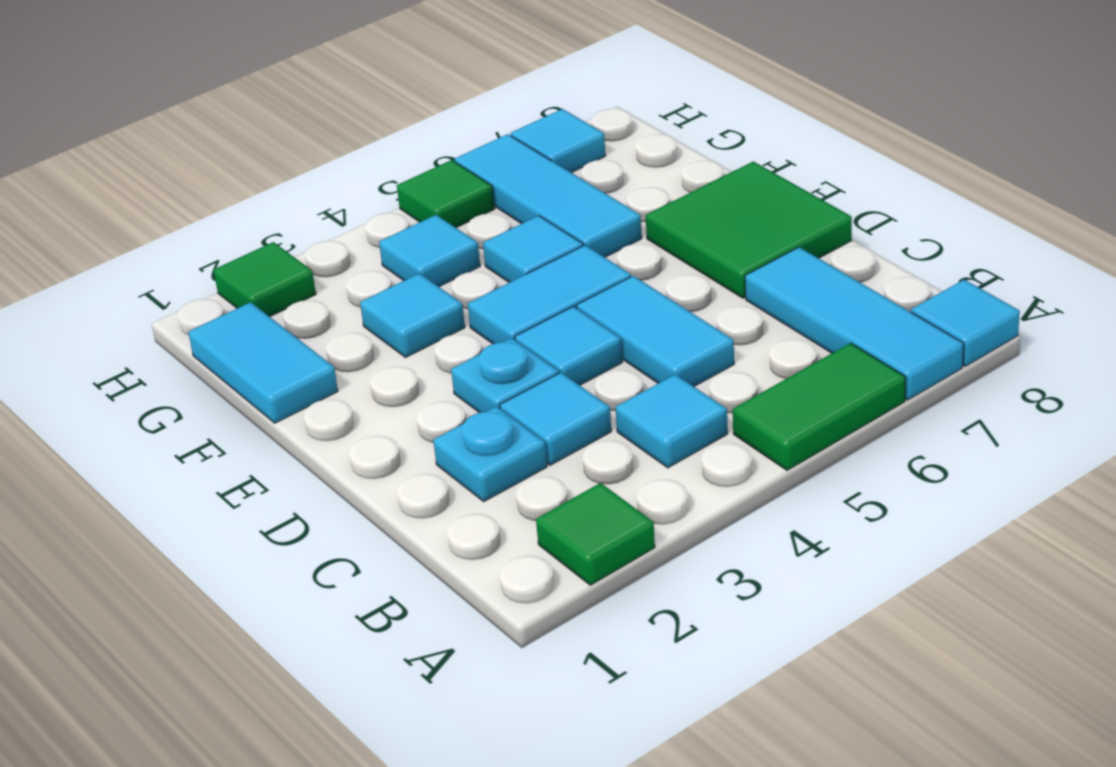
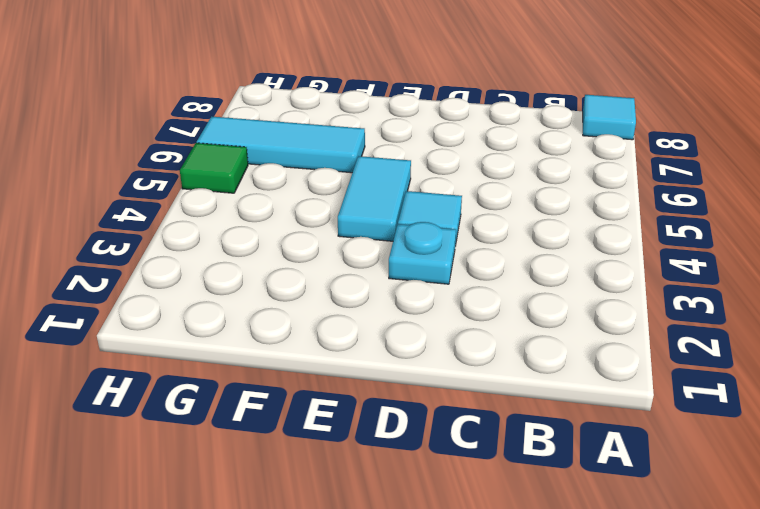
none -> green tile A2 level 1
none -> green tile A5:A6 level 1
none -> cyan tile A7:C7 level 1

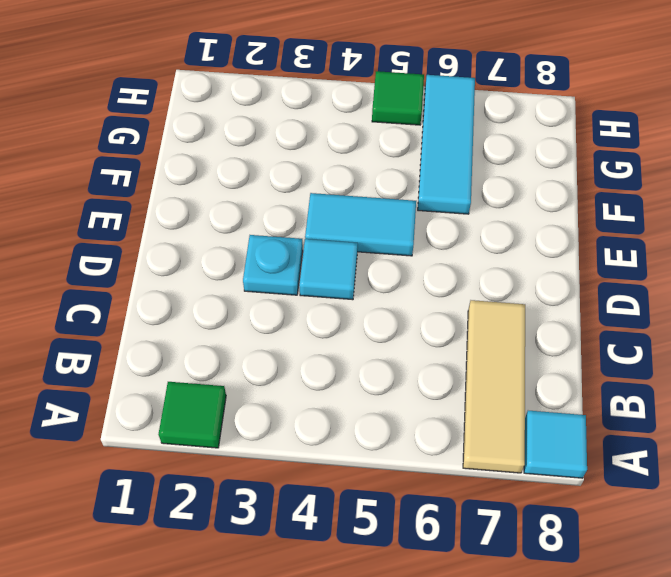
tan tile A7:C7 level 1 -> cyan tile A7:C7 level 1
none -> green tile A5:A6 level 1
none -> cyan tile B4 level 1
none -> cyan plate C2 level 1

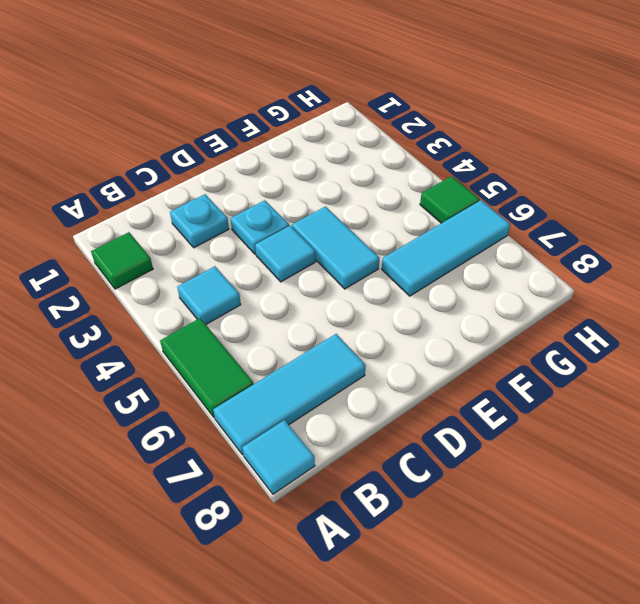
none -> cyan tile C3 level 1
none -> cyan tile C5:D5 level 1
none -> green tile D7:E8 level 1

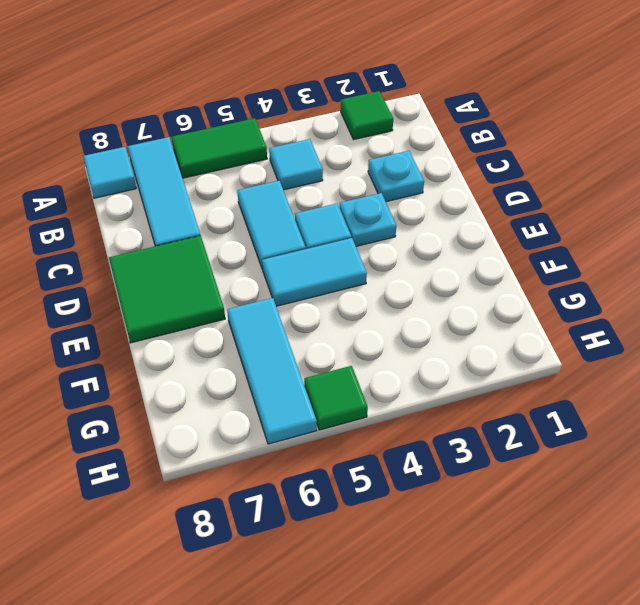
none -> cyan tile C3 level 1
none -> cyan tile F1:G1 level 1
none -> cyan tile F3 level 1

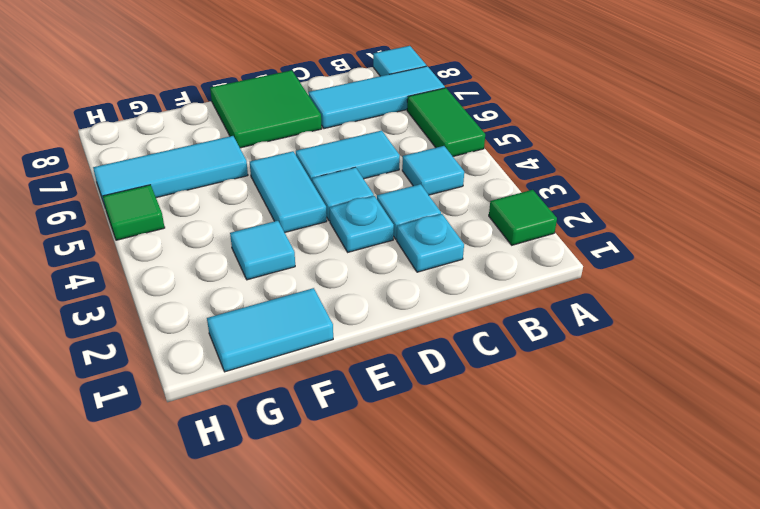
none -> cyan tile F5 level 1
none -> cyan tile G4 level 1
none -> green tile H2 level 1

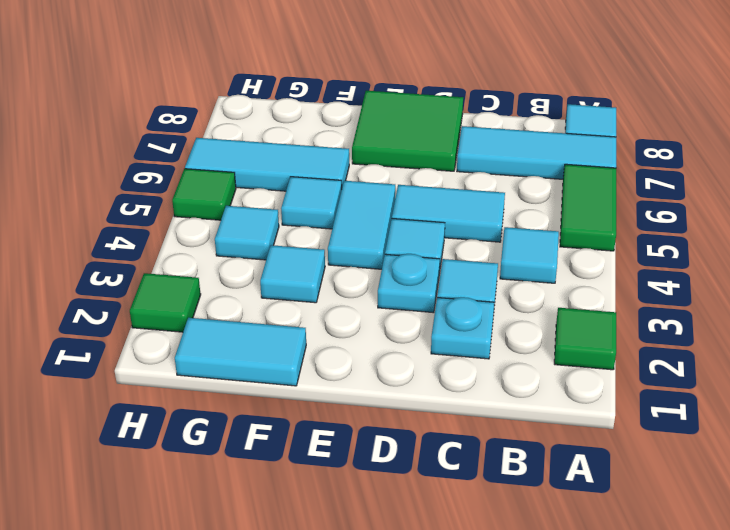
none -> cyan tile H7 level 1

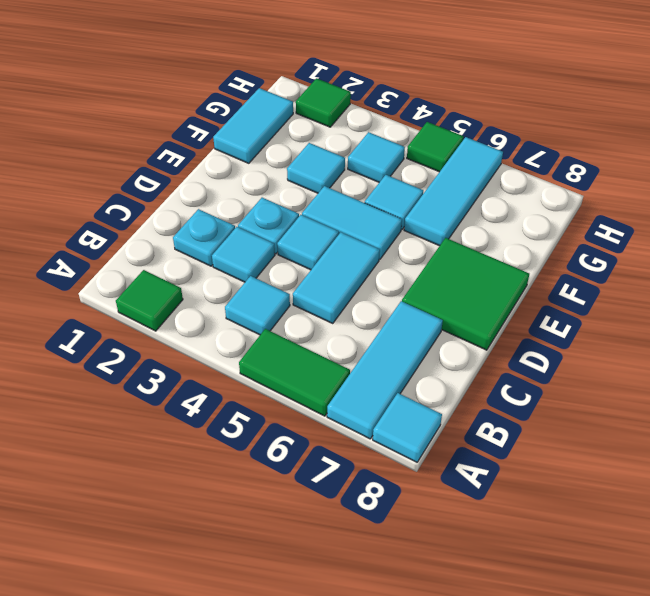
none -> cyan tile H7 level 1

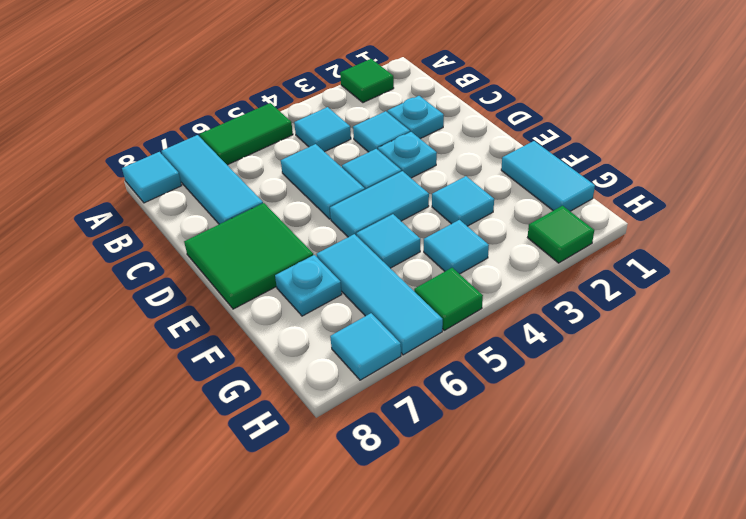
cyan plate F7 level 1 -> none

